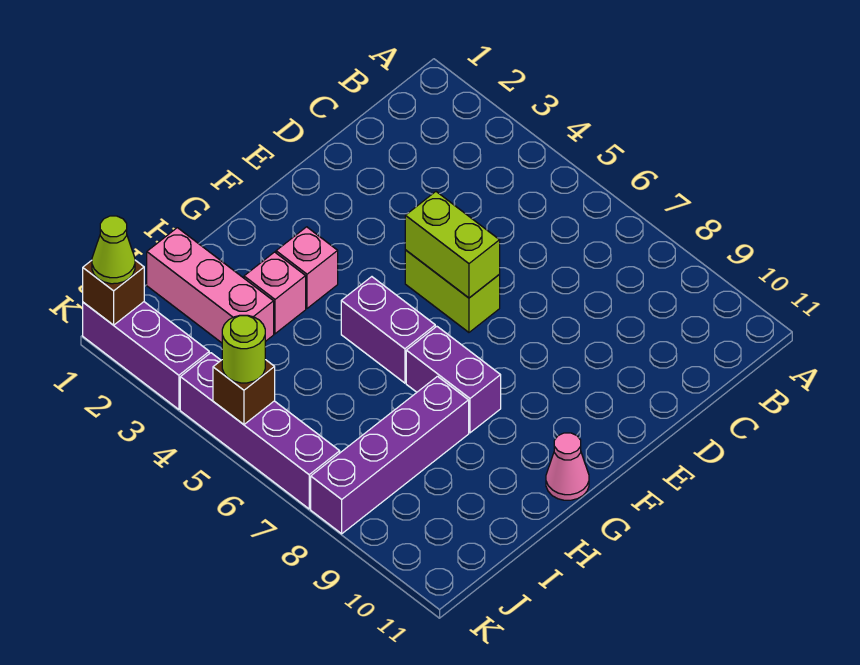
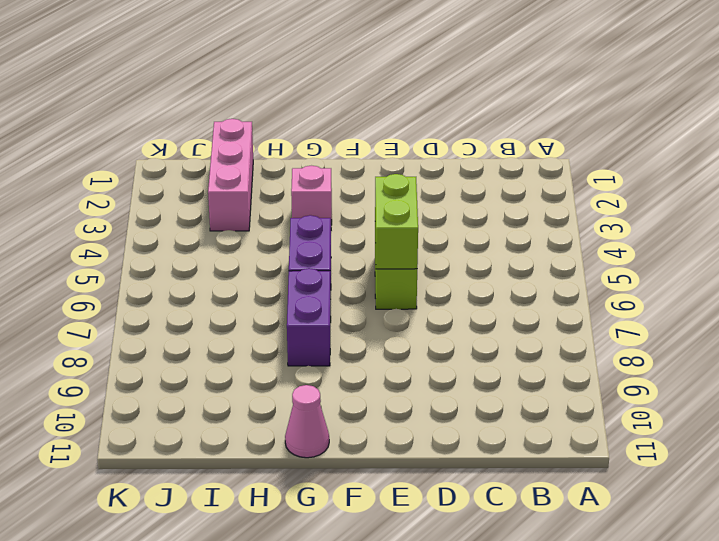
none -> pink brick H3 level 1
none -> purple brick H8:K8 level 1
none -> purple brick K1:K3 level 1

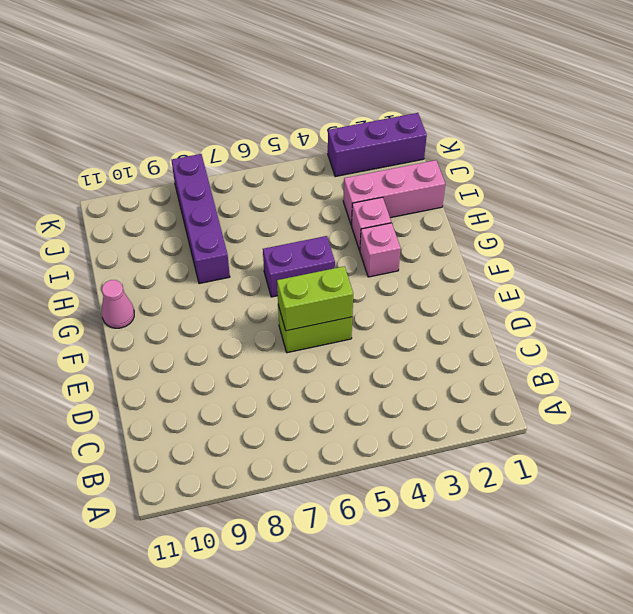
none -> purple brick G7:G8 level 1
none -> purple brick K4:K7 level 1
none -> brown brick K1 level 2

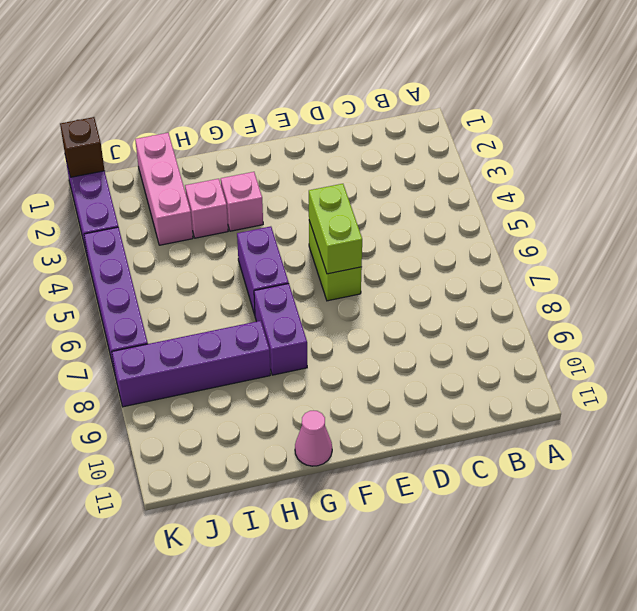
none -> brown brick K5 level 2
none -> lime cone K1 level 3
none -> lime round brick K5 level 3

